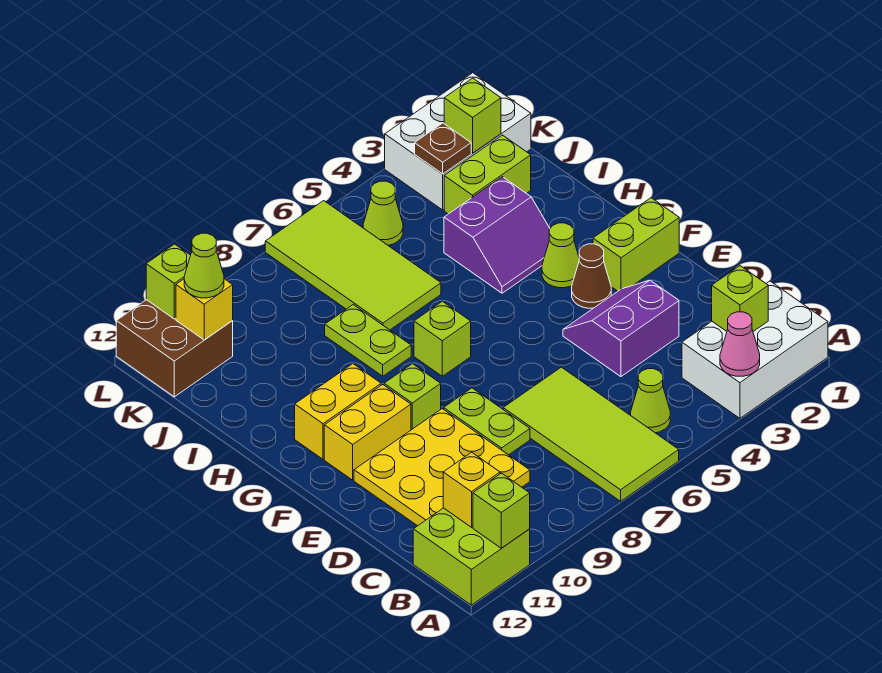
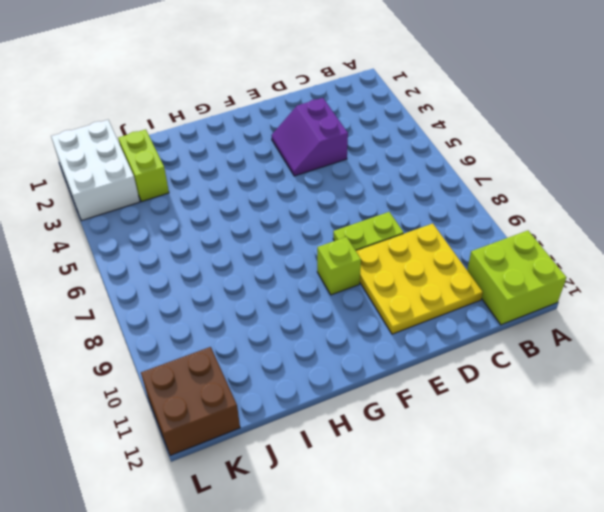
none -> white brick A1:B3 level 1
none -> lime tile A6:D7 level 1
none -> lime cone B5 level 1
none -> lime brick F1:F2 level 1

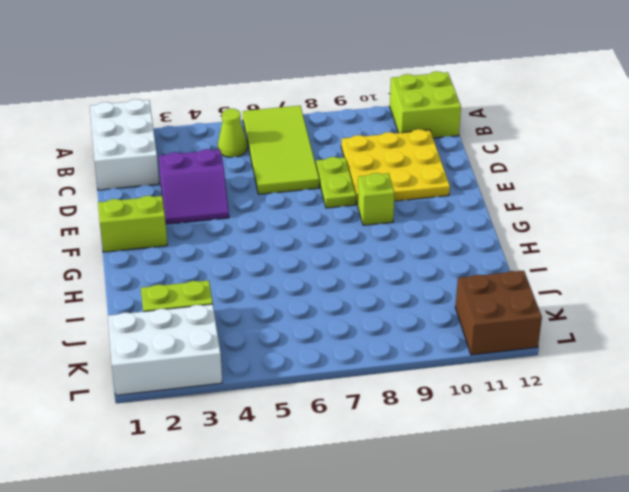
white brick A1:C2 level 1 -> white brick A1:B3 level 1
none -> brown cone F3 level 1
none -> yellow brick F10:F11 level 1
none -> lime cone G3 level 1
none -> lime brick G7 level 1

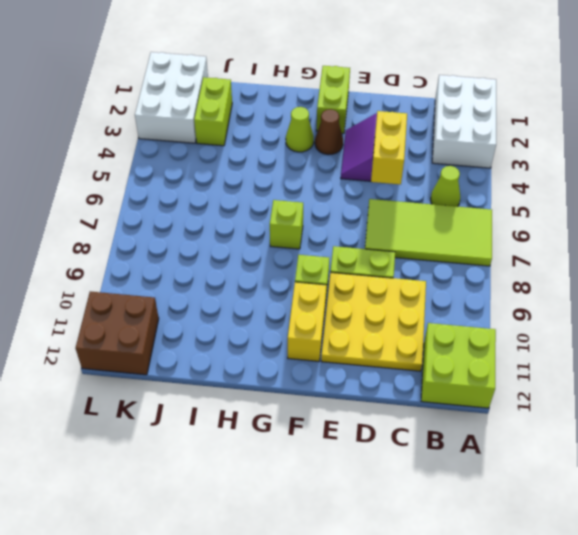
yellow brick D4:D5 level 2 -> yellow brick G10:G11 level 1
none -> purple slope H3:I4 level 1 top I
none -> lime plate H8:I8 level 1
none -> lime tile I6:L7 level 1
none -> lime cone K5 level 1

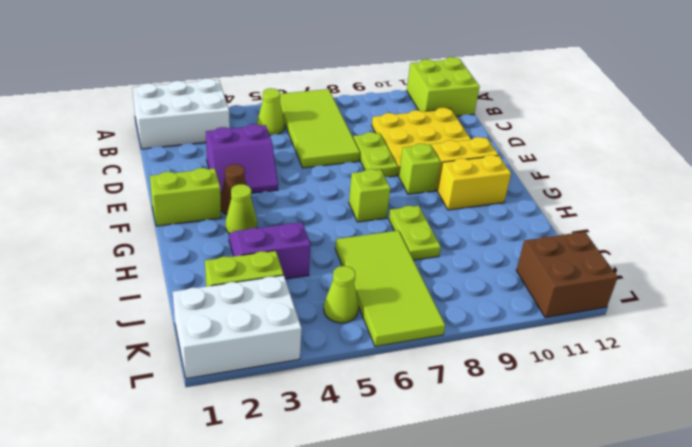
none -> pink cone A3 level 2
none -> lime brick A11 level 2
none -> lime brick B2 level 2
none -> yellow brick B11 level 2

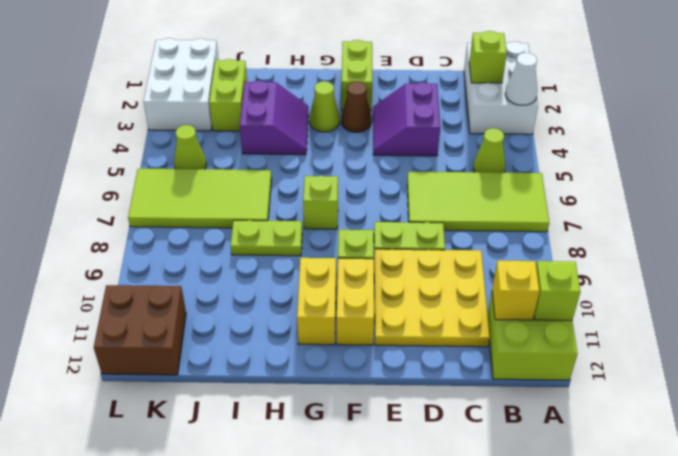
white cone A3 level 2 -> pink cone A3 level 2
none -> lime brick K2 level 2
none -> brown plate K3 level 2
none -> yellow brick K11 level 2
none -> lime brick L11 level 2

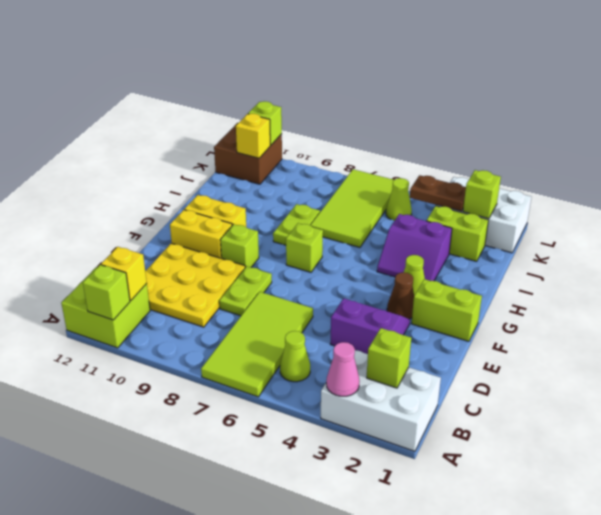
brown plate K3:K4 level 2 -> brown plate K3 level 2
none -> lime cone K11 level 3

